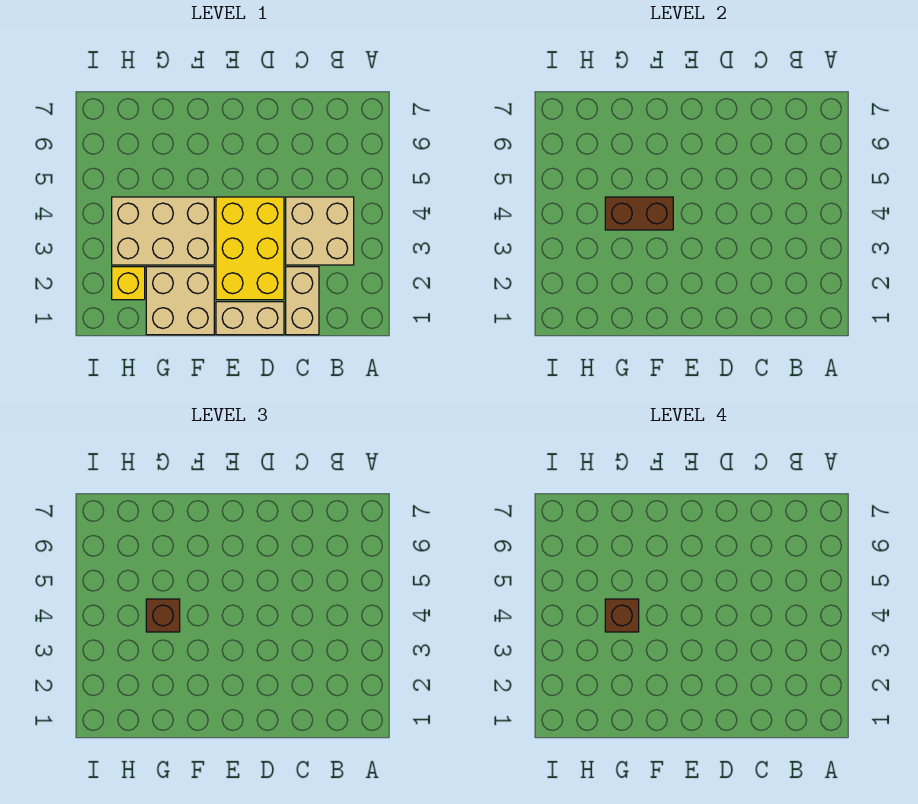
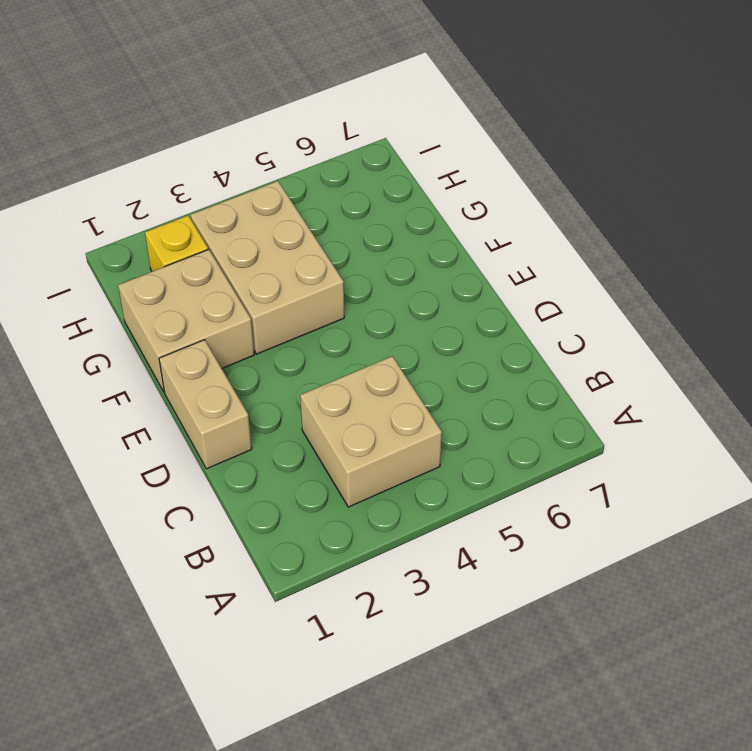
none -> tan brick C1:C2 level 1
none -> yellow brick D2:E4 level 1

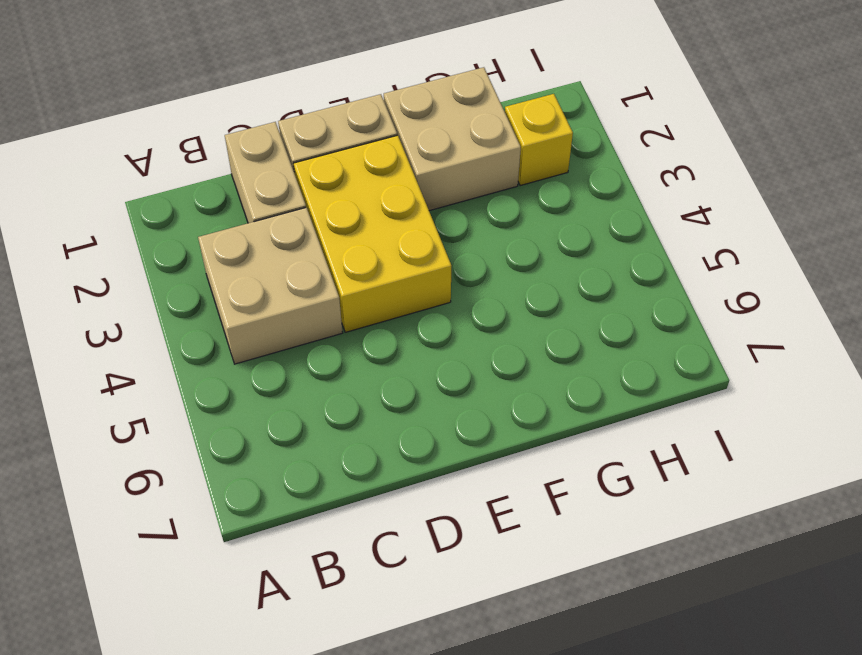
none -> tan brick F3:H4 level 1
none -> brown brick F4:G4 level 2

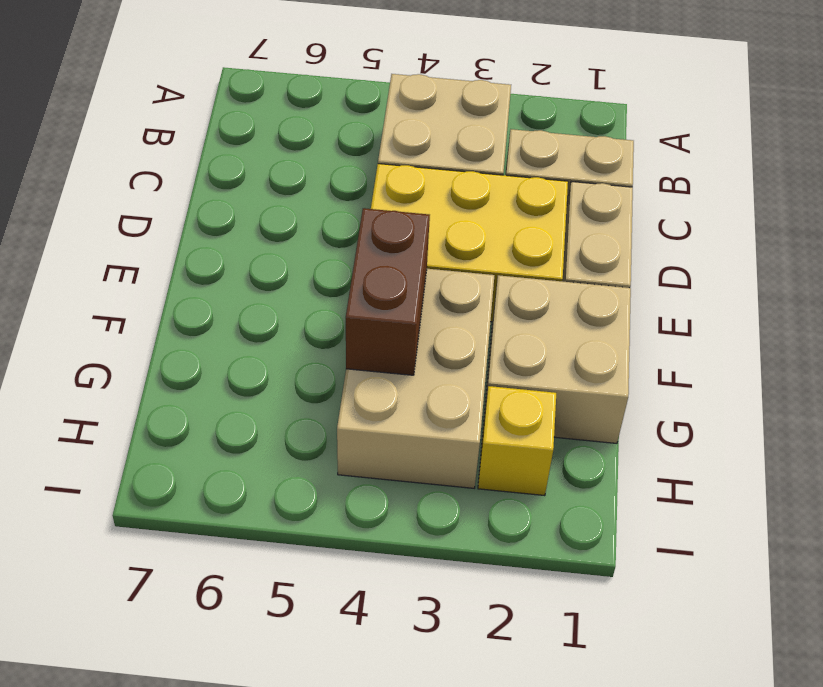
none -> brown brick G4 level 3
none -> brown brick G4 level 4

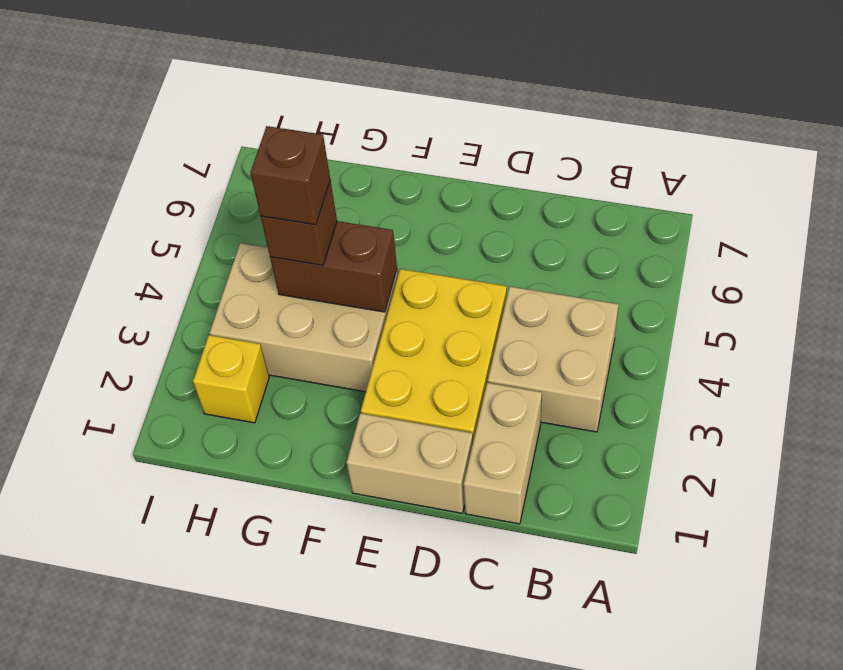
none -> tan brick F1:G2 level 1

